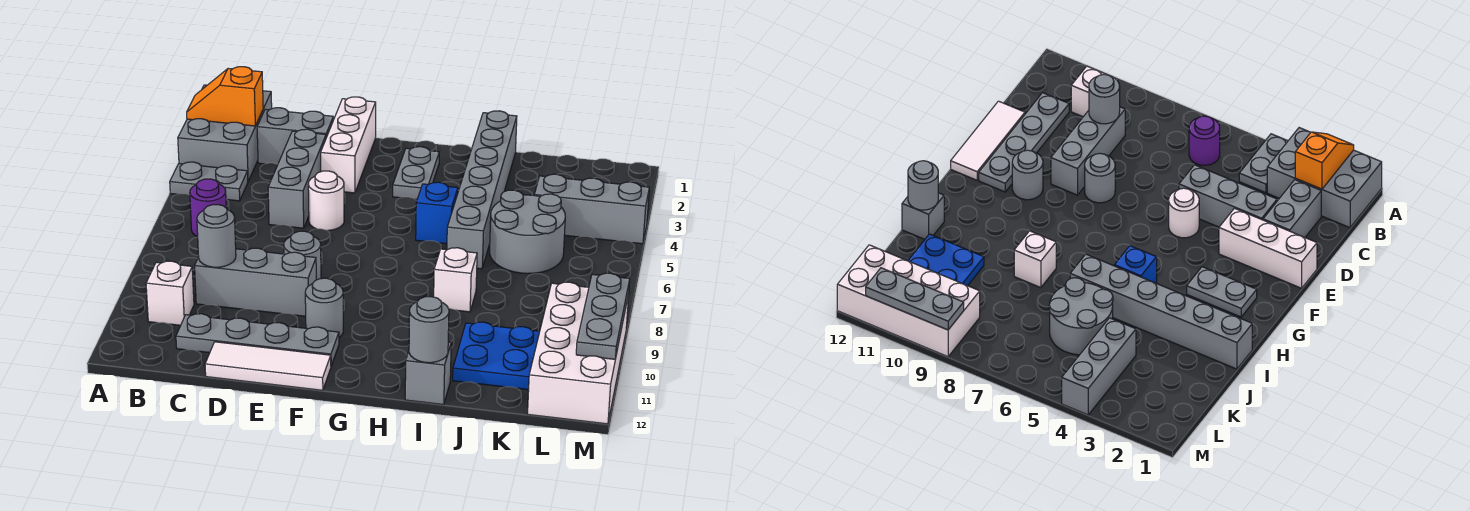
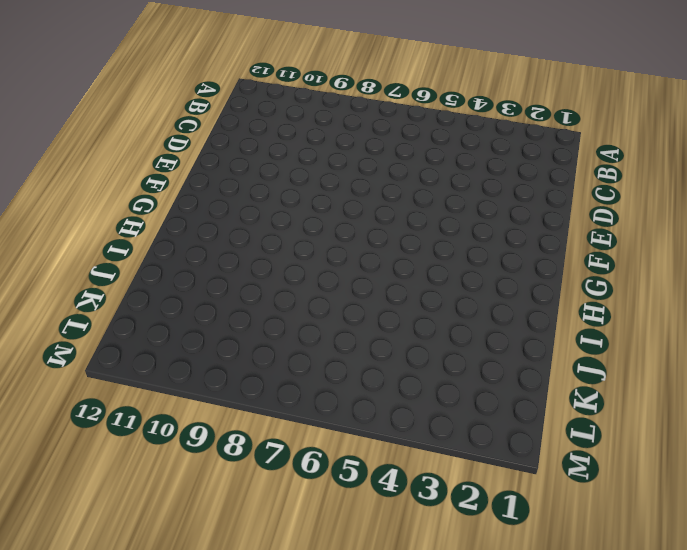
none -> grey brick A1:B3 level 1
none -> grey plate A4:B4 level 1
none -> purple round brick B6 level 1

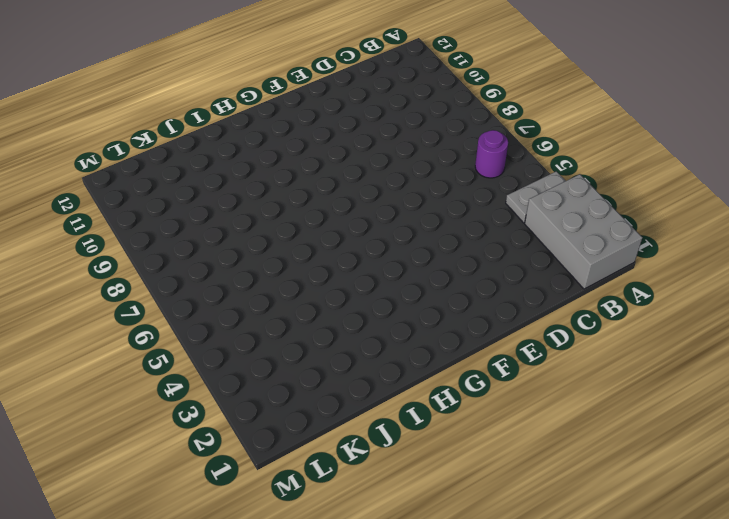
none -> white brick B10 level 1
none -> grey brick C2:D2 level 1
none -> grey brick C9:E9 level 1

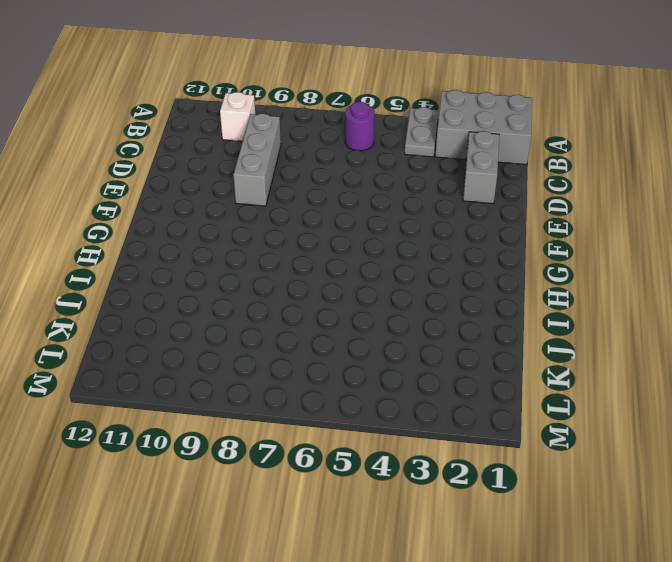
none -> grey plate C11:F11 level 1
none -> grey brick D3:D5 level 1
none -> white tile D12:F12 level 1

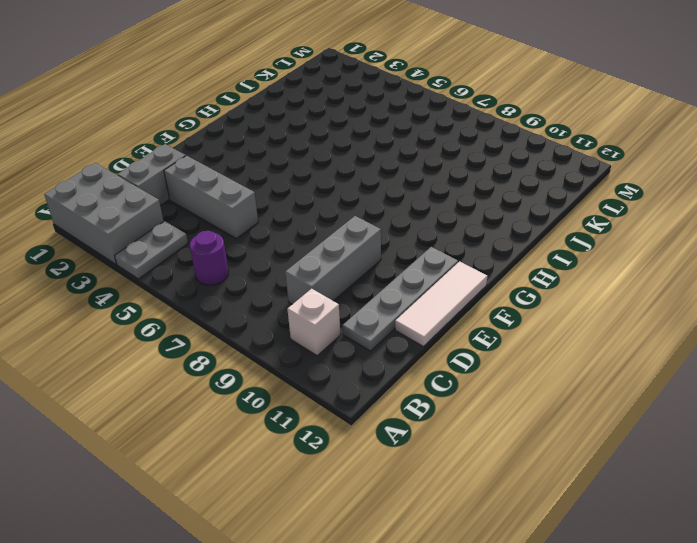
none -> white brick E1:E3 level 1
none -> white round brick E5 level 1
none -> grey round brick E8 level 1

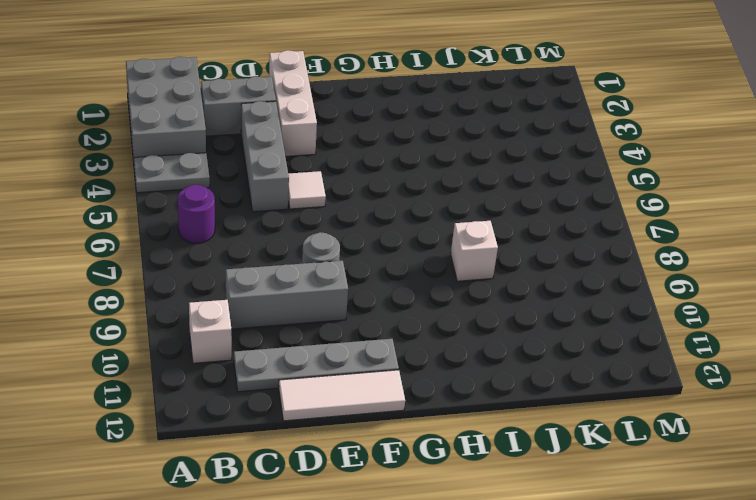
white tile E5 level 1 -> white round brick E5 level 1
none -> grey round brick F10 level 1
none -> grey plate G2:G3 level 1
none -> blue brick H5 level 1

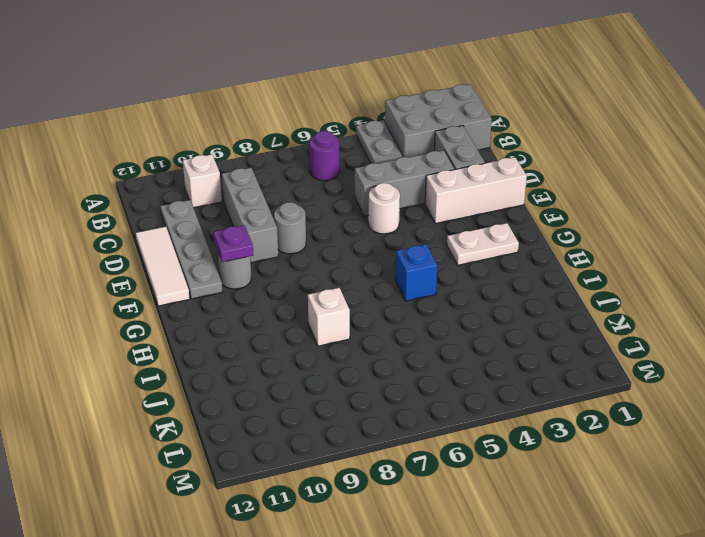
purple plate F10 level 2 -> none
white plate G2:G3 level 1 -> grey plate G2:G3 level 1
none -> grey brick I1:I6 level 1
none -> grey brick I12 level 1
none -> grey round brick J5:K6 level 1

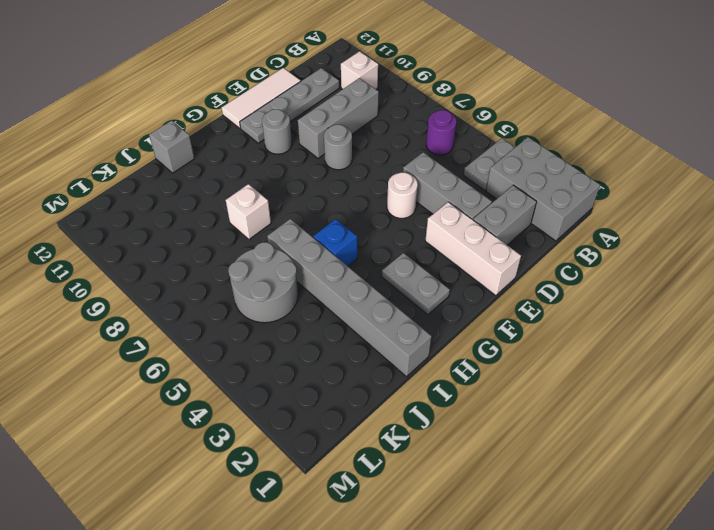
none -> blue plate J10:K11 level 1
none -> grey brick K4:M4 level 1
none -> white brick L9:M12 level 1

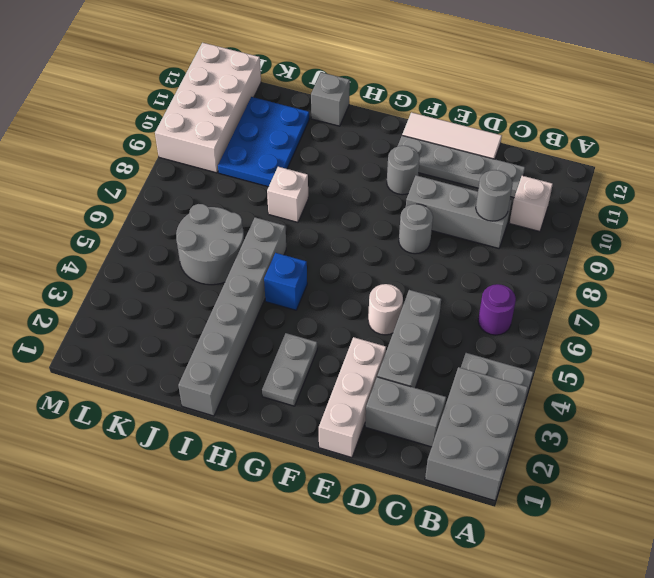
blue plate J9:K11 level 1 -> blue plate J10:K11 level 1
none -> grey brick K4:M4 level 1
none -> orange slope A2:B2 level 2 top B
none -> grey round brick I12 level 2

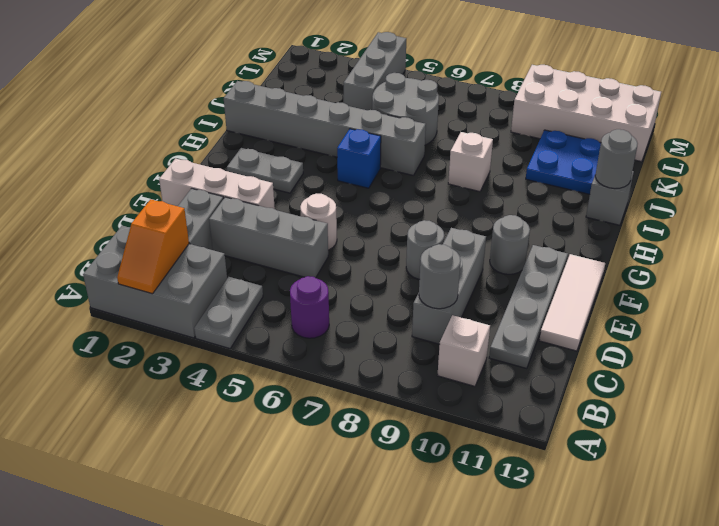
none -> grey plate M9:M11 level 2

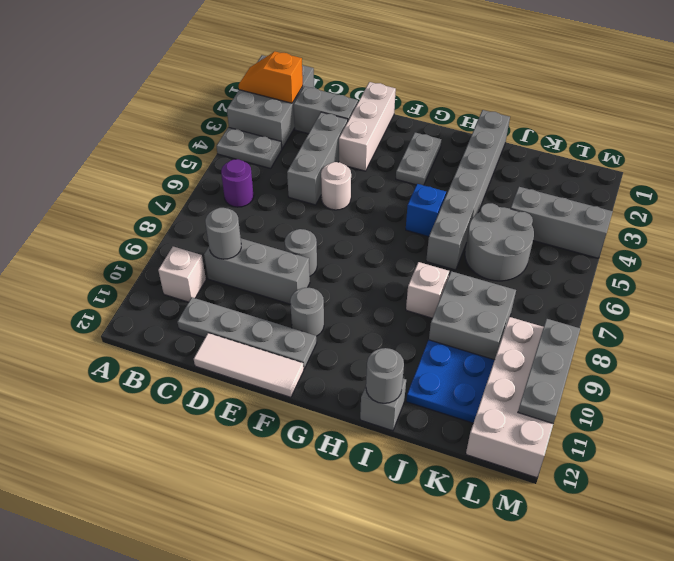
grey brick J8:K9 level 1 -> none

